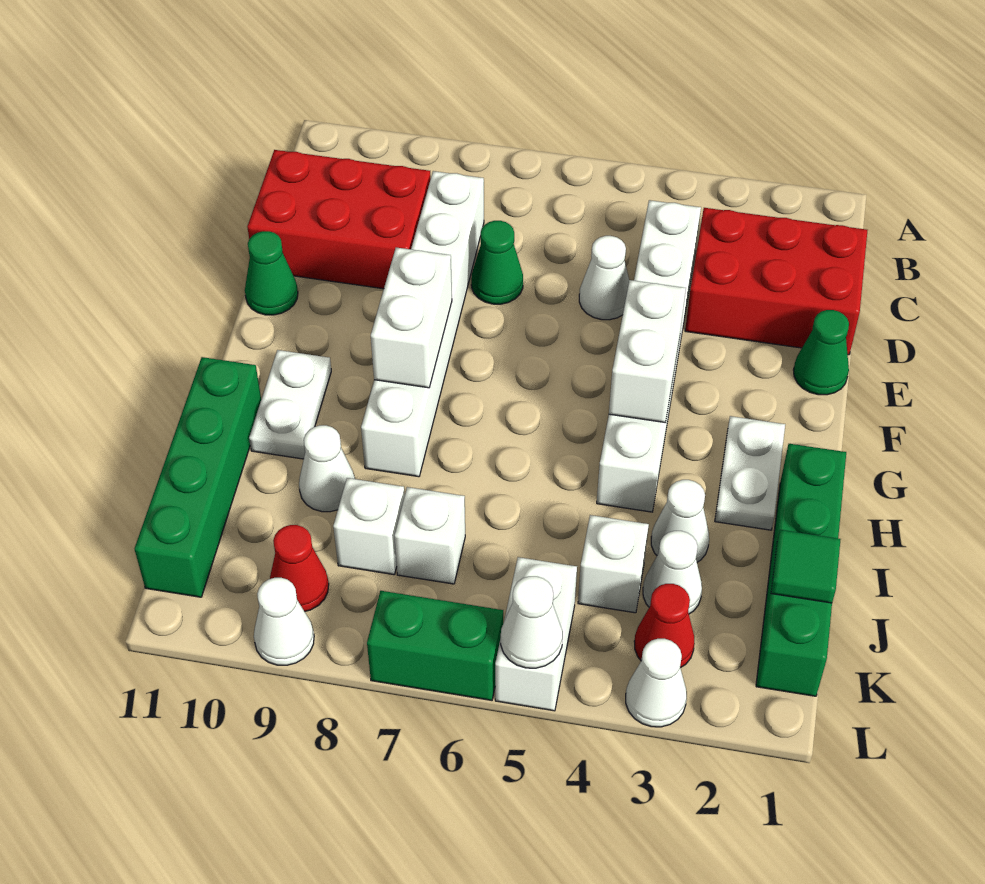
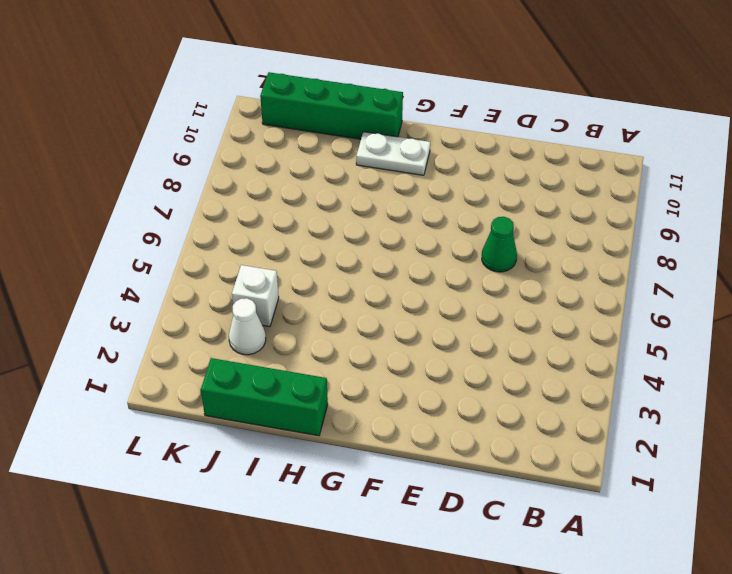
green brick H1:J1 level 1 -> green brick H1:K1 level 1
none -> red brick C1:D3 level 1
none -> white brick C4:H4 level 1
none -> white brick C8:H8 level 1

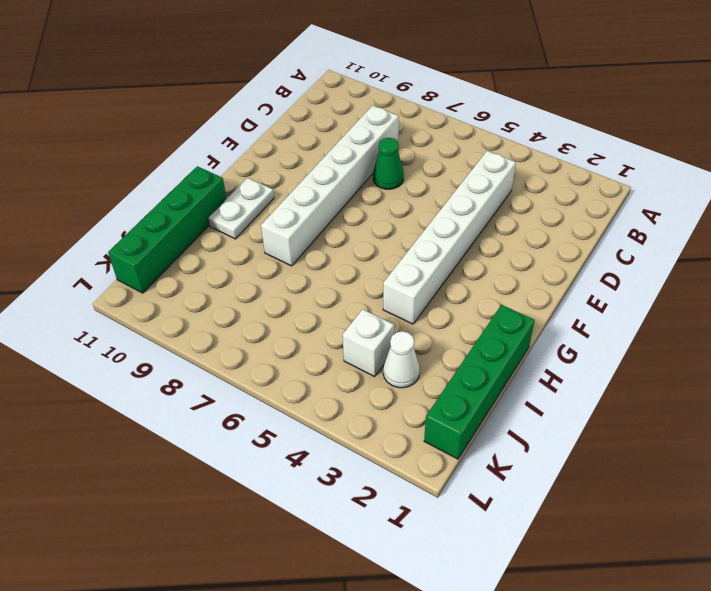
none -> red brick C1:D3 level 1
none -> red brick C9:D11 level 1
none -> white cone D5 level 1

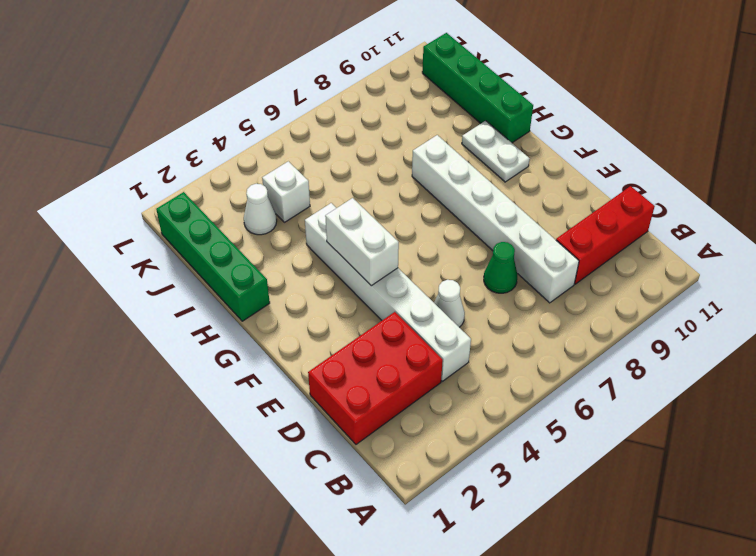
red brick C9:C11 level 1 -> red brick C9:D11 level 1
none -> green cone E1 level 1
none -> green cone E11 level 1
none -> white plate G2:H2 level 1

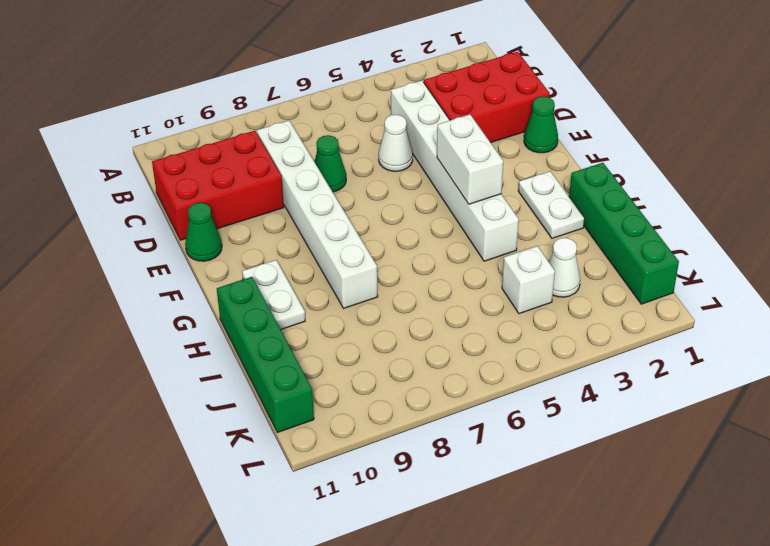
none -> white cone I3 level 1
none -> white cone I9 level 1
none -> white brick J7 level 1

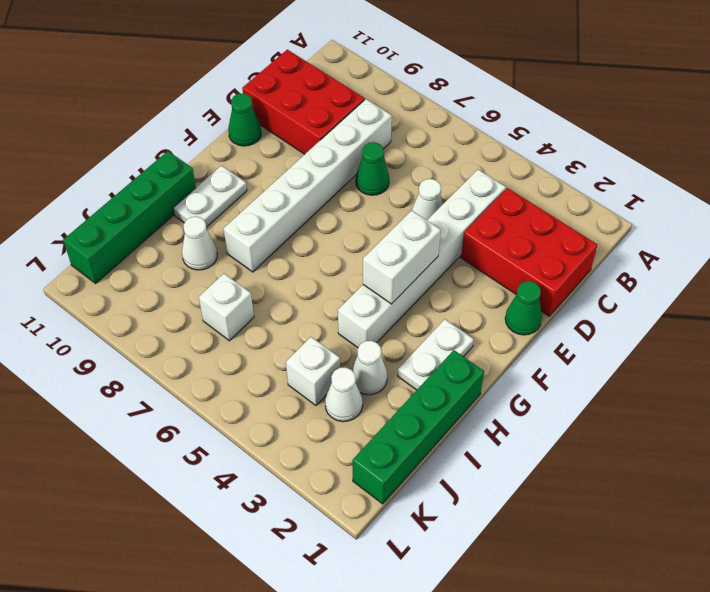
none -> white brick J8 level 1
none -> red cone K3 level 1
none -> white brick K5:L5 level 1

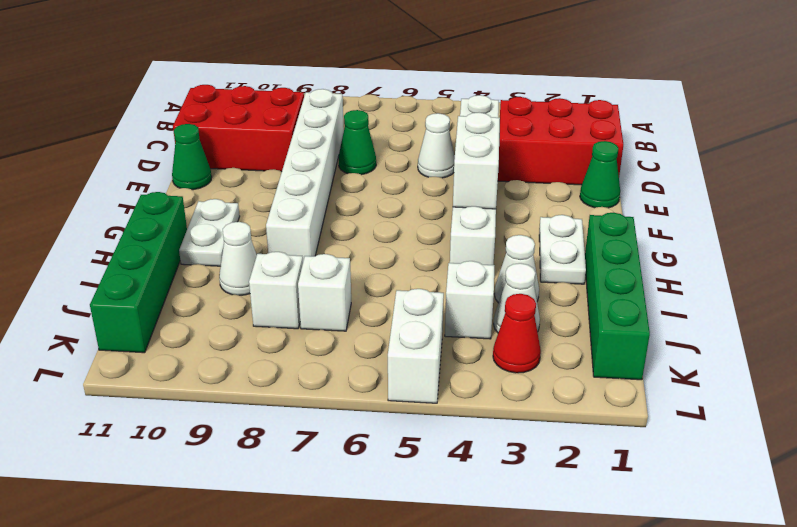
none -> red cone K9 level 1
none -> white cone L3 level 1
none -> green brick L6:L7 level 1

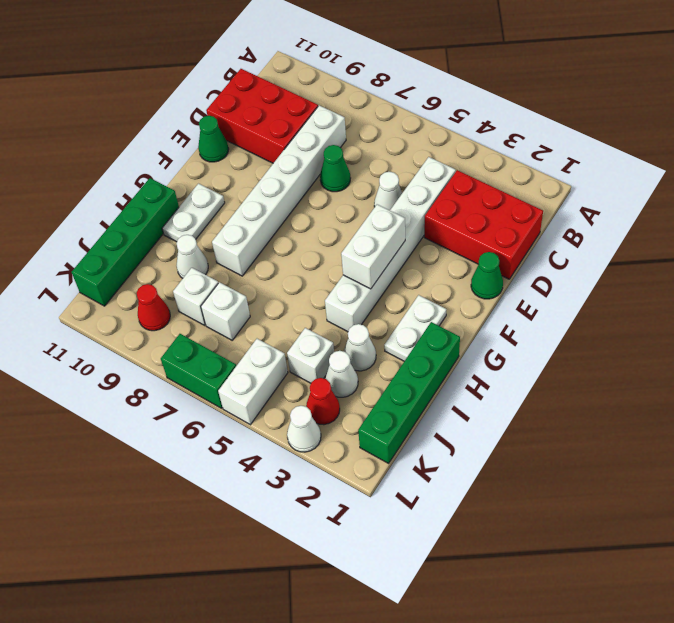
none -> white cone L9 level 1
none -> white brick F8:G8 level 2
none -> green tile J1 level 2

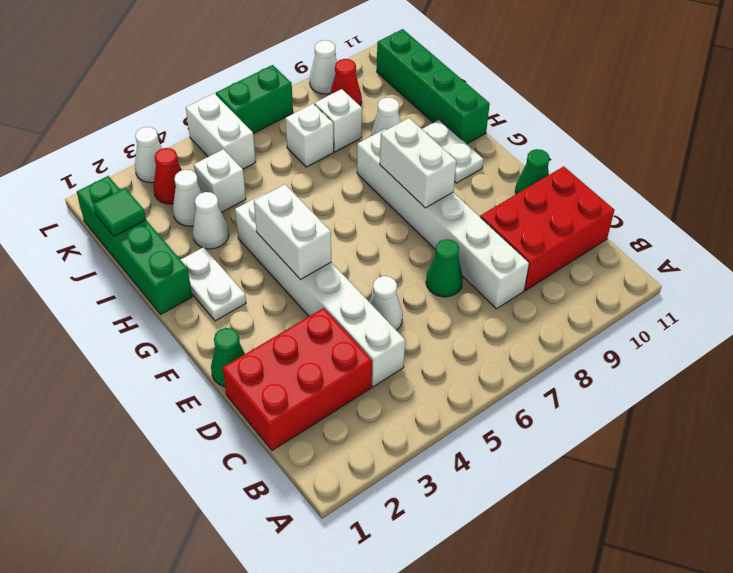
none -> white cone L5 level 2

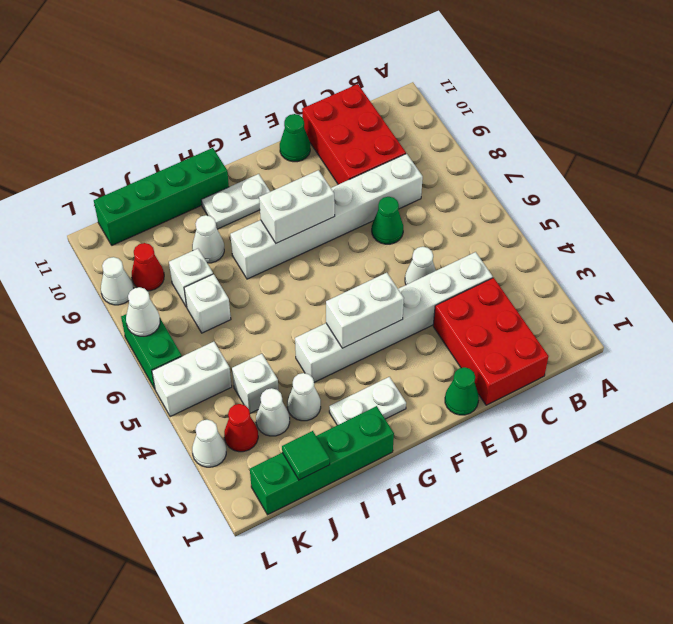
white cone L7 level 2 -> white cone L5 level 2

